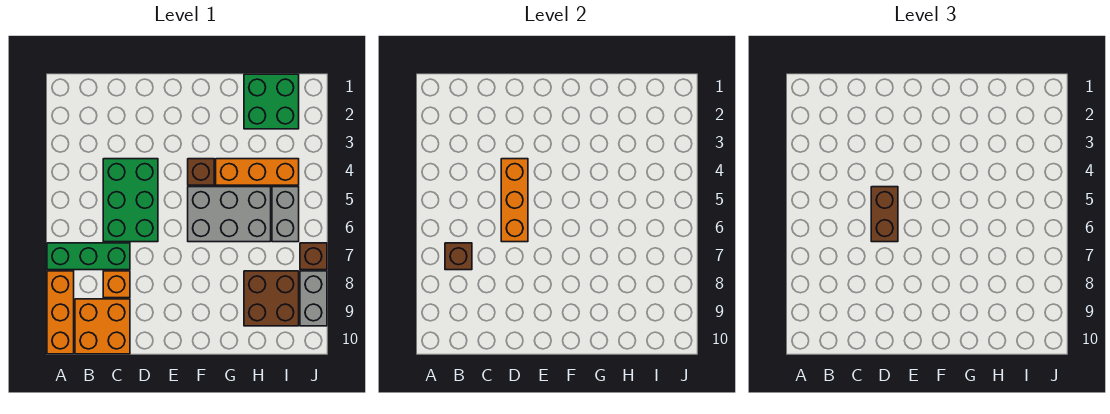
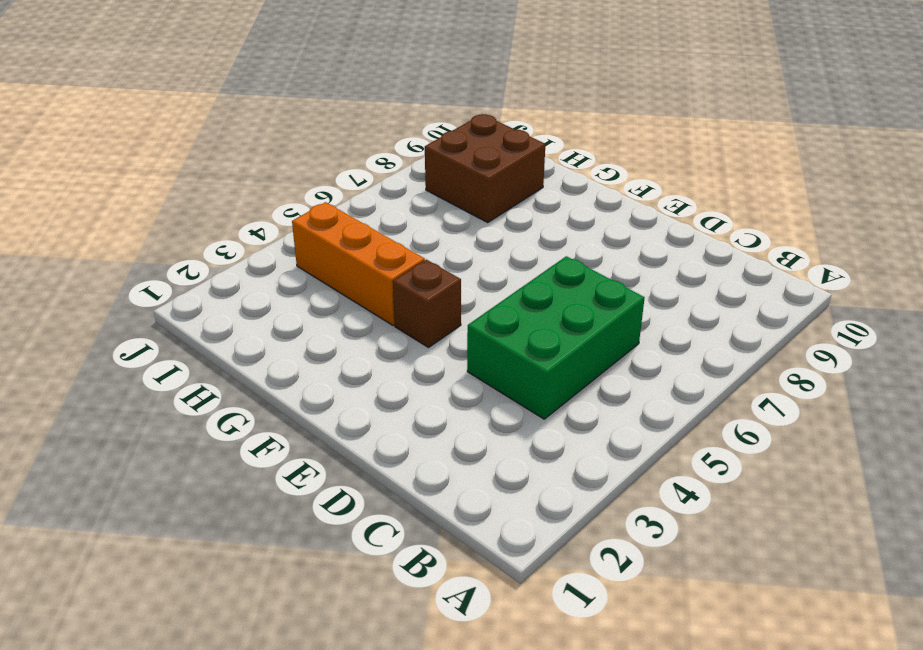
none -> green brick A7:C7 level 1
none -> orange brick A8:A10 level 1
none -> orange brick B9:C10 level 1

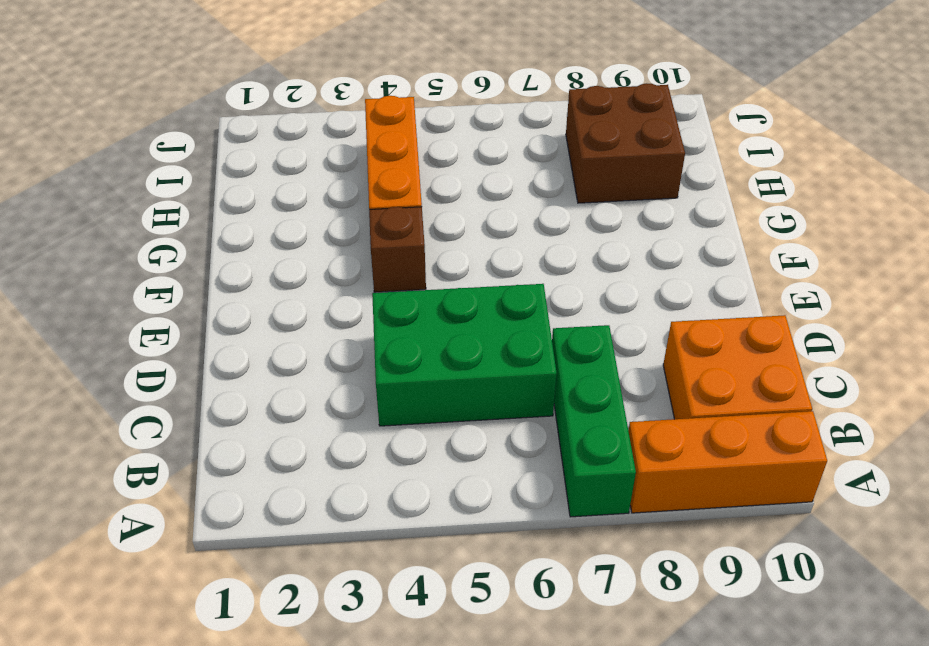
none -> orange brick C8 level 1
none -> grey brick F5:H6 level 1
none -> green brick H1:I2 level 1

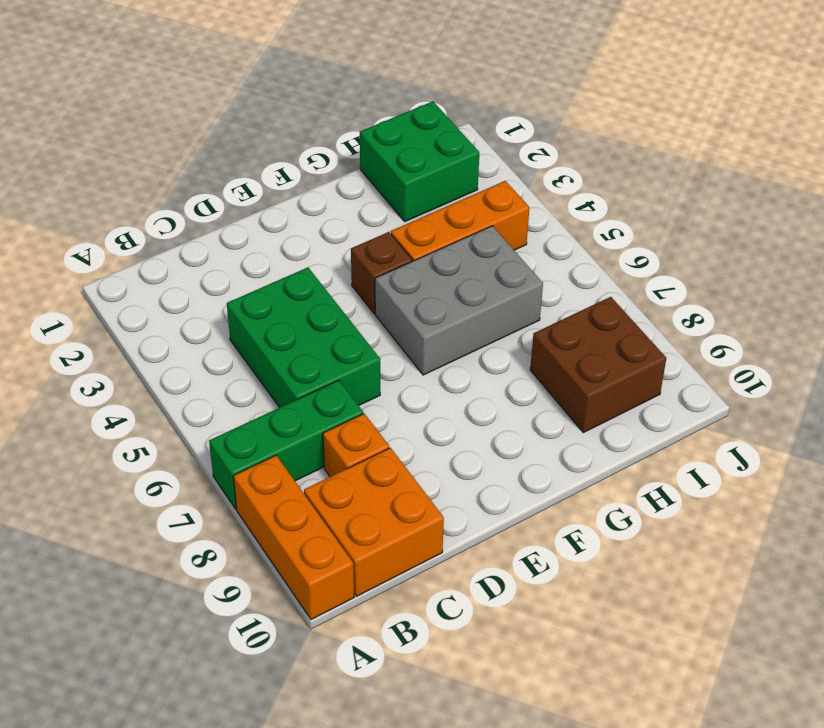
none -> grey brick I5:I6 level 1
none -> brown brick J7 level 1
none -> grey brick J8:J9 level 1

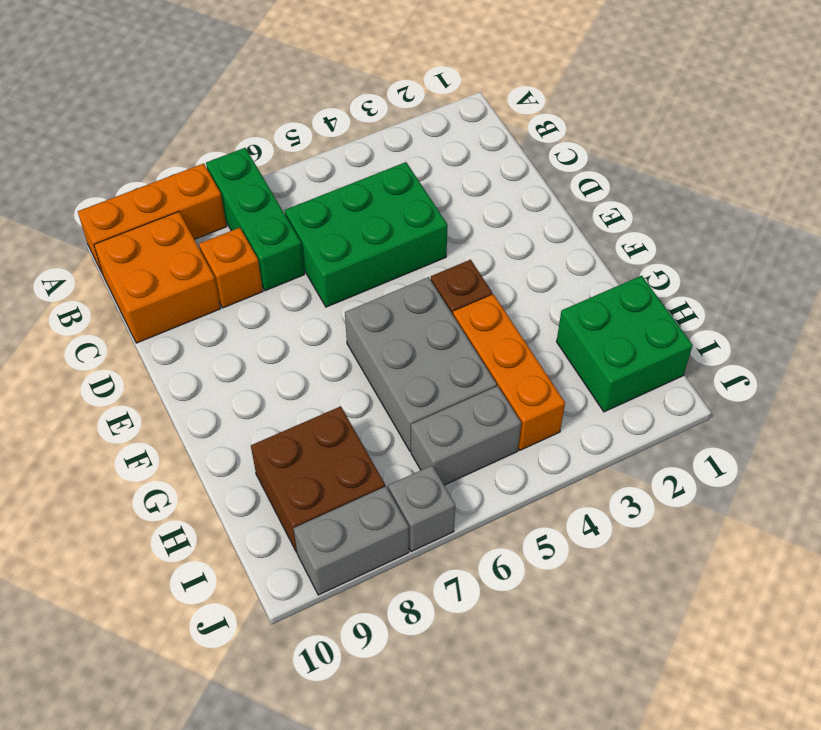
grey brick J7 level 1 -> brown brick J7 level 1
none -> brown brick B7 level 2
none -> orange brick D4:D6 level 2
none -> brown brick D5:D6 level 3

